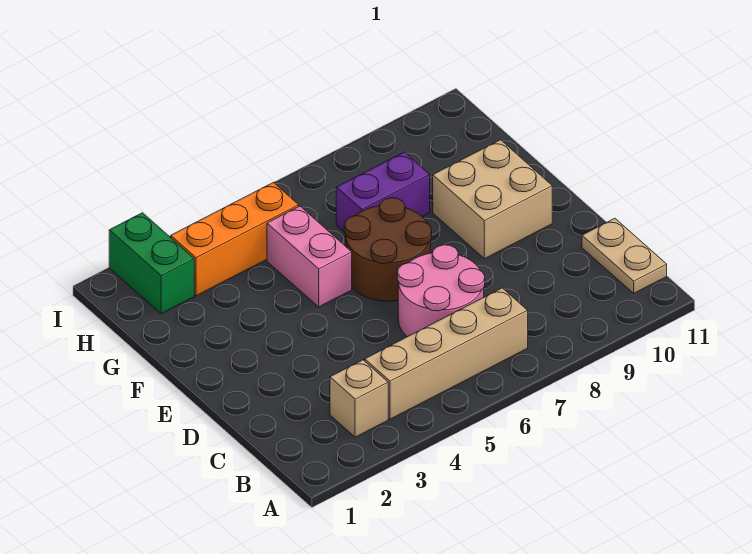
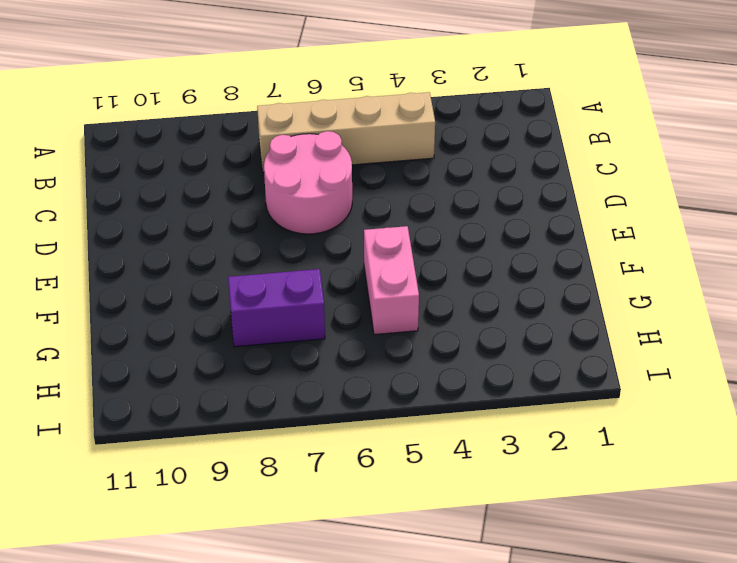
none -> tan brick B3 level 1
none -> tan plate B11:C11 level 1

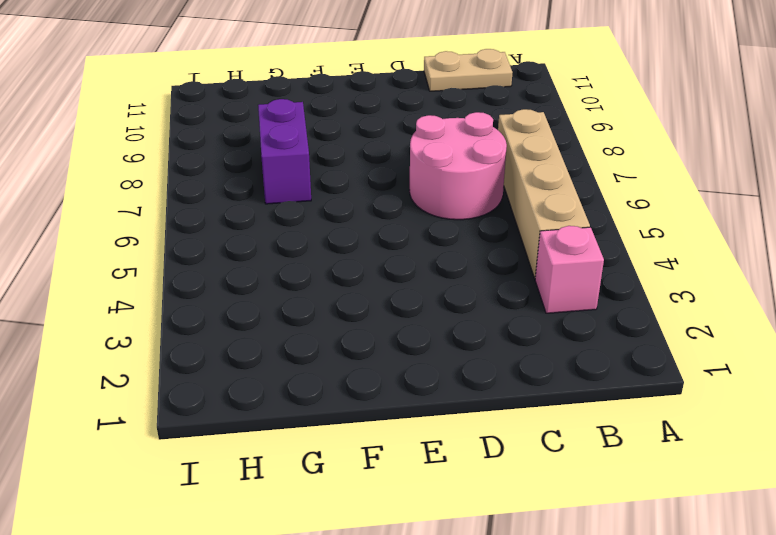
pink brick B3 level 1 -> tan brick B3 level 1
none -> brown round brick E6:F7 level 1
none -> tan brick E9:F10 level 1

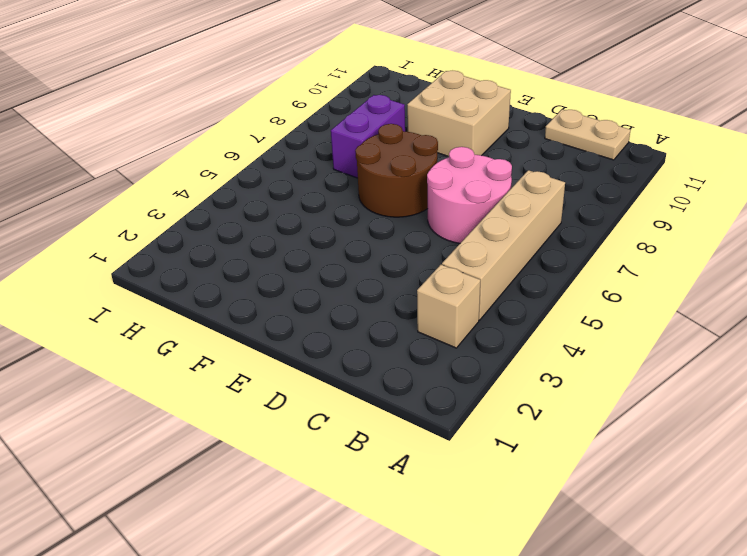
none -> pink brick F5:G5 level 1
none -> green brick H2:I2 level 1

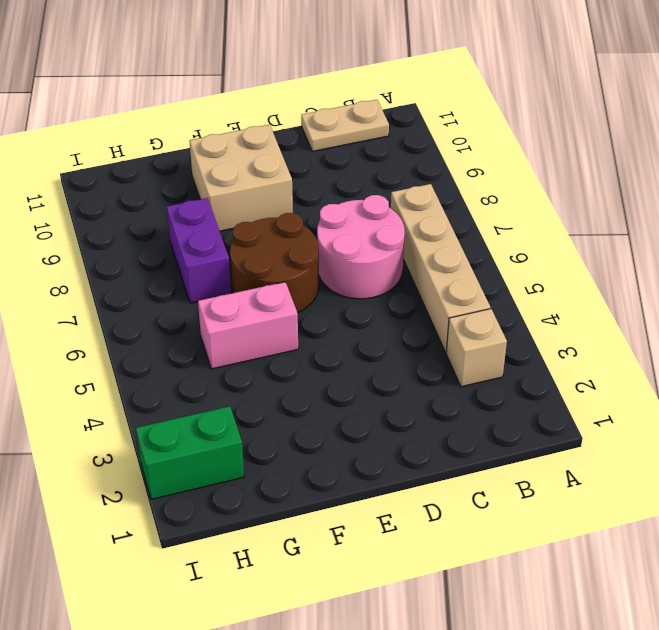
none -> orange brick H3:H5 level 1

